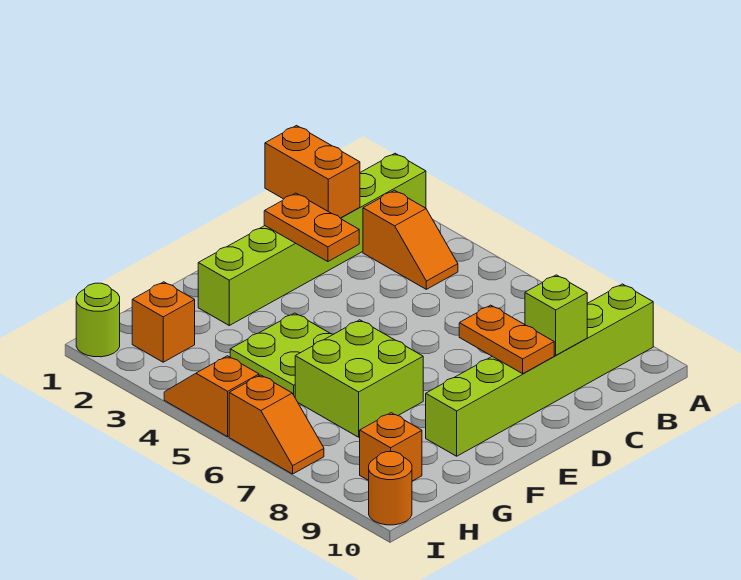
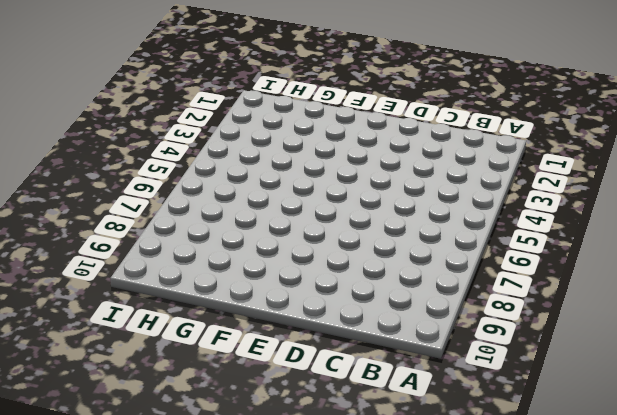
none -> lime brick A2:F2 level 1
none -> lime brick A9:F9 level 1
none -> orange slope B3:B4 level 1 top 3

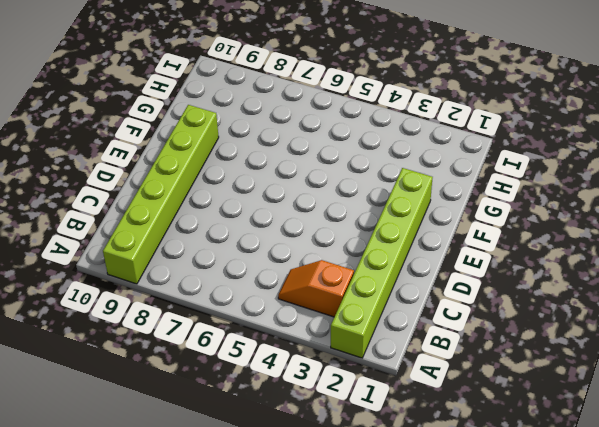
none -> lime plate F4:G5 level 1
none -> lime brick F6:G7 level 1
none -> orange brick H2 level 1

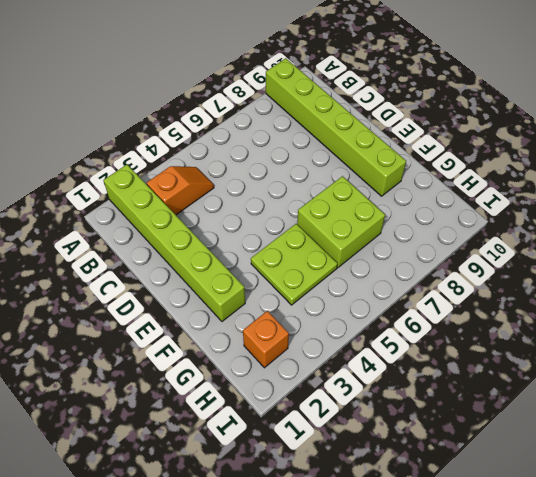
none -> orange brick H9 level 1
none -> lime round brick I1 level 1
none -> orange slope I4:I5 level 1 top 5

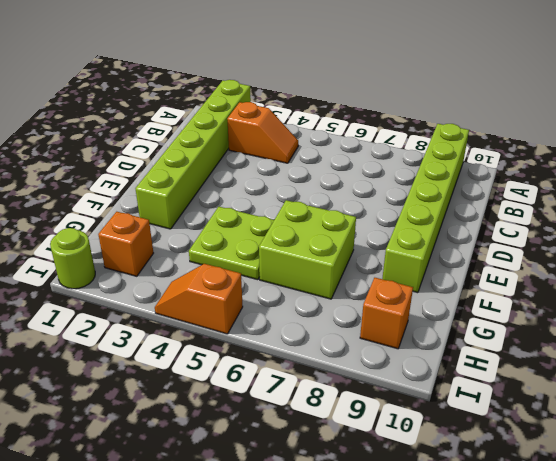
none -> orange slope I6:I7 level 1 top 6
none -> orange round brick I10 level 1
none -> orange brick C1:C2 level 2

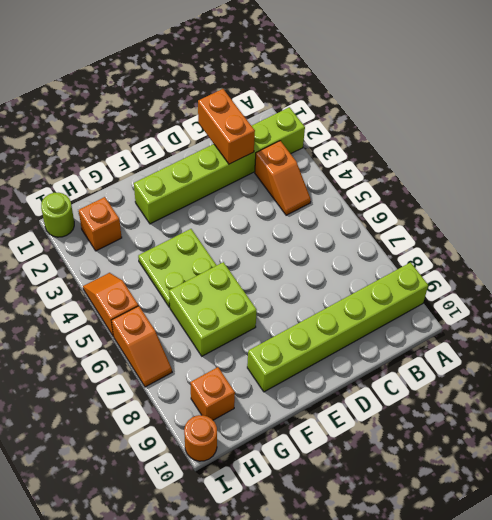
none -> lime brick C9 level 2
none -> orange plate D2:D3 level 2
none -> orange plate D8:D9 level 2

